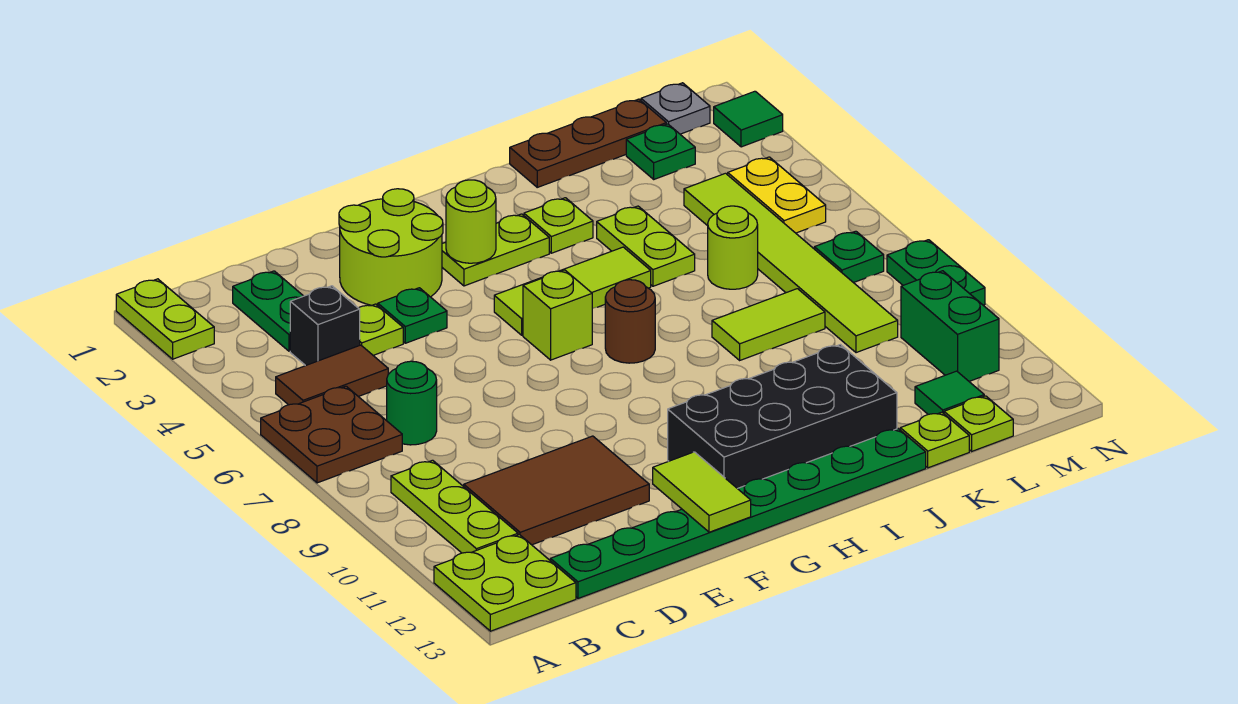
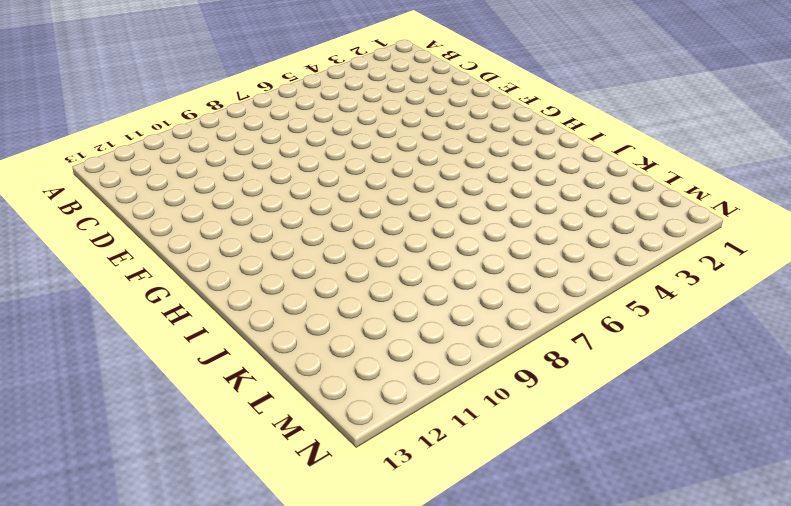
none -> lime plate A1:A2 level 1
none -> brown plate A6:B7 level 1
none -> lime plate A12:B13 level 1
none -> brown tile B5:C5 level 1

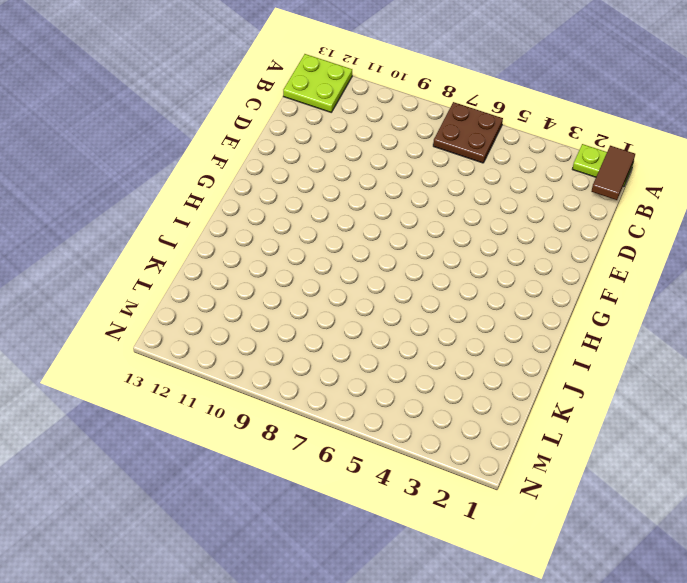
brown tile A1:B1 level 2 -> brown tile B5:C5 level 1
none -> lime plate B9:B11 level 1
none -> green plate C2:C3 level 1
none -> black brick C4 level 1
none -> green round brick C7 level 1

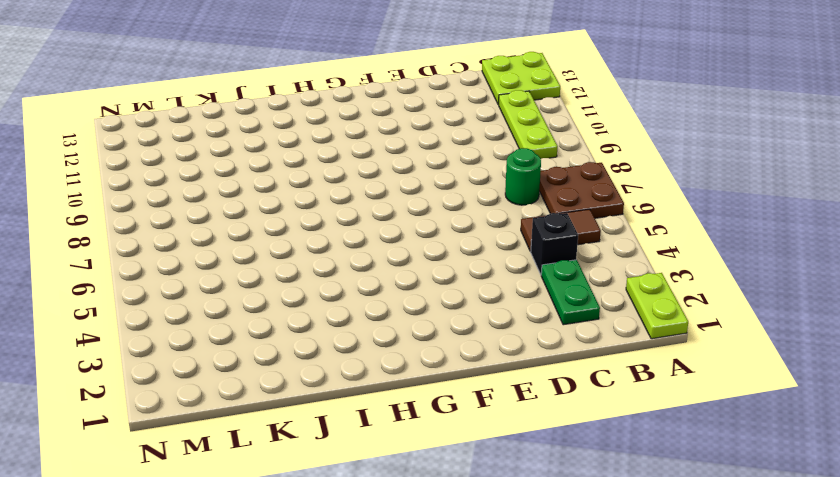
none -> brown tile C10:E11 level 1
none -> green plate C13:J13 level 1
none -> lime plate D4 level 1
none -> lime round brick E2:F3 level 1

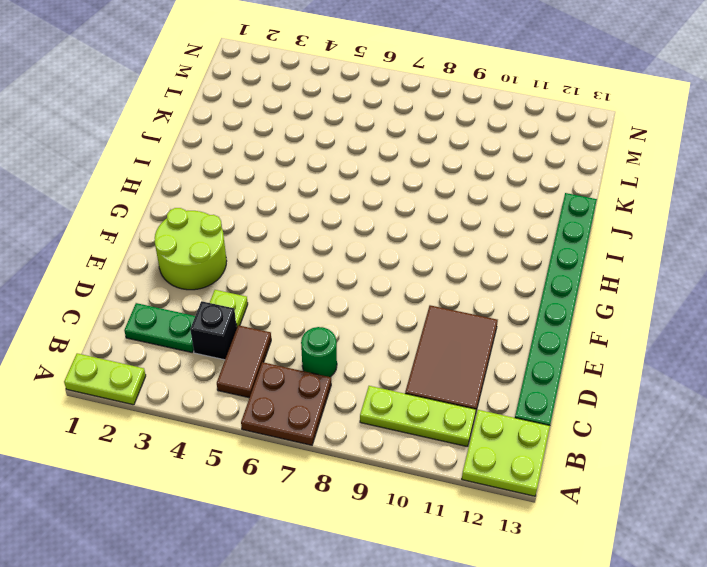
none -> green plate E4 level 1
none -> lime plate G3:H3 level 1
none -> lime tile G5:I5 level 1
none -> lime brick G6 level 1

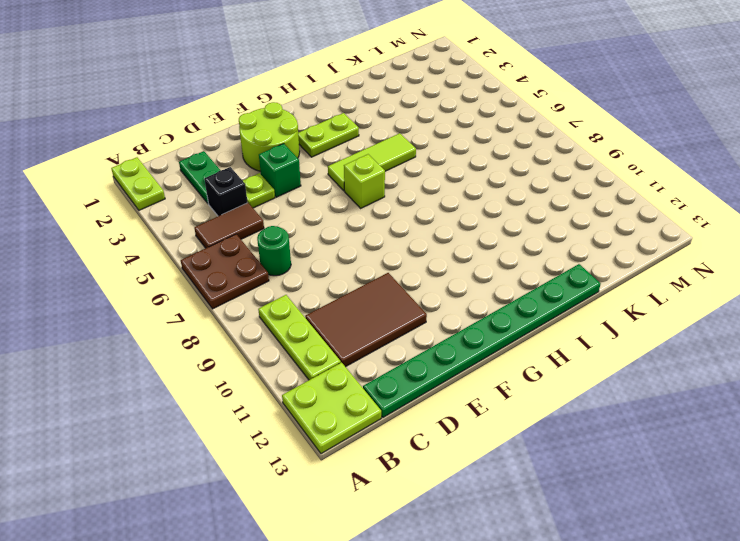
green brick E4 level 1 -> green plate E4 level 1
none -> black brick G11:J12 level 1
none -> brown round brick H7 level 1
none -> lime plate I3 level 1
none -> brown plate J1:L1 level 1

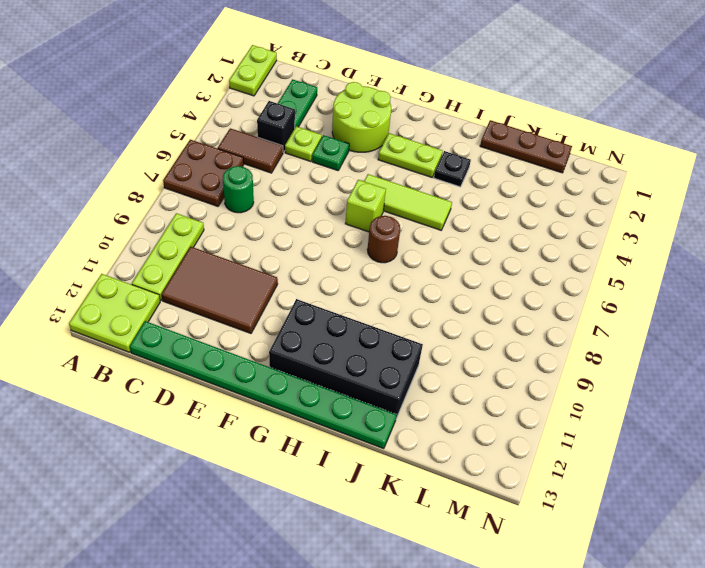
black plate I3 level 1 -> lime plate I3 level 1
none -> lime plate J4:J5 level 1
none -> lime tile J8:K8 level 1
none -> lime round brick K6 level 1
none -> lime plate K13 level 1

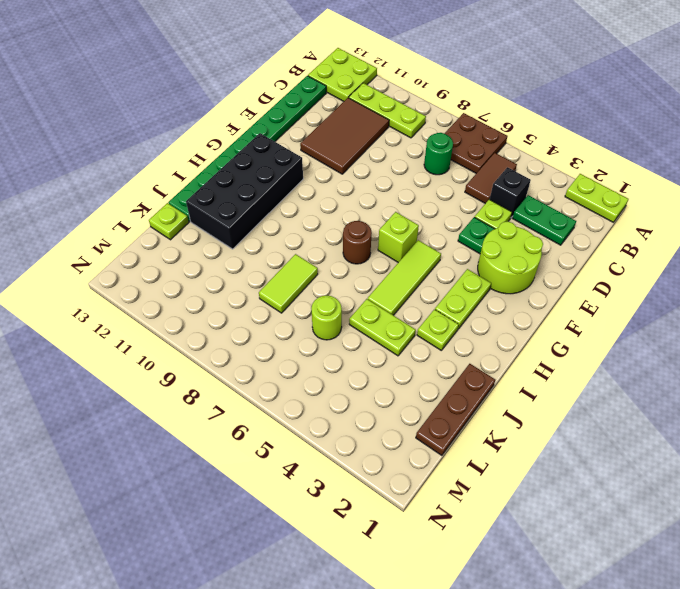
none -> green plate L2 level 1
none -> lime tile L4:L9 level 1
none -> green tile L12 level 1
none -> lime plate L13 level 1

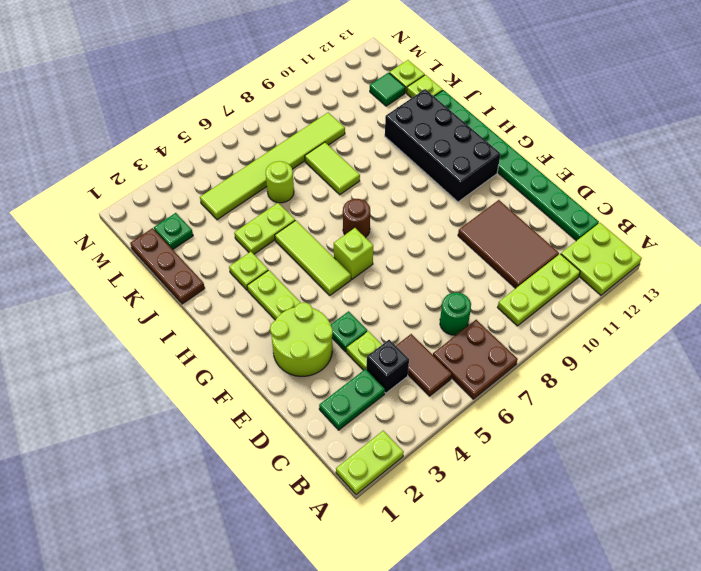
none -> grey plate M1 level 1
none -> yellow plate M4:M5 level 1
none -> green plate M7 level 1
none -> green brick M10:M11 level 1

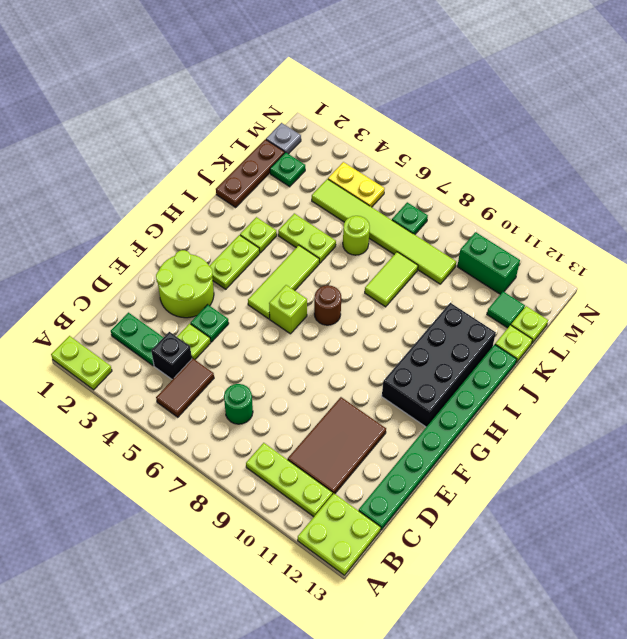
none -> brown plate A6:B7 level 1
none -> green tile N2 level 1
none -> green plate N8:N9 level 1
none -> lime tile F12:F13 level 2

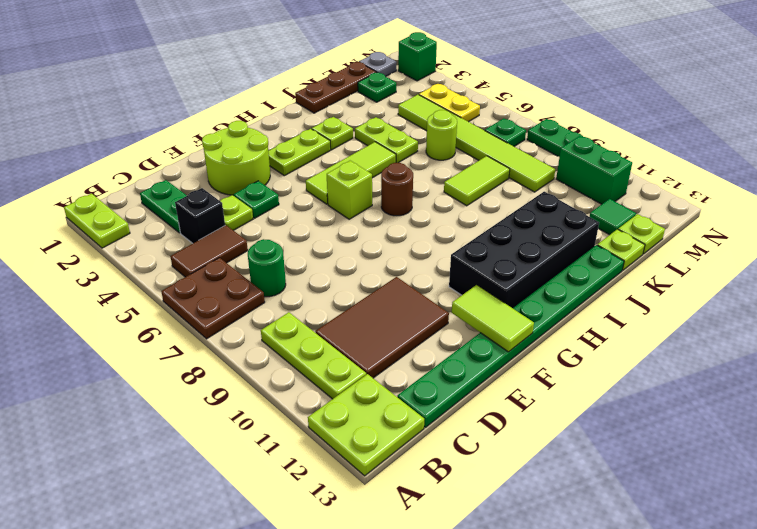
green brick N2 level 1 -> green tile N2 level 1
none -> lime round brick G3 level 2

